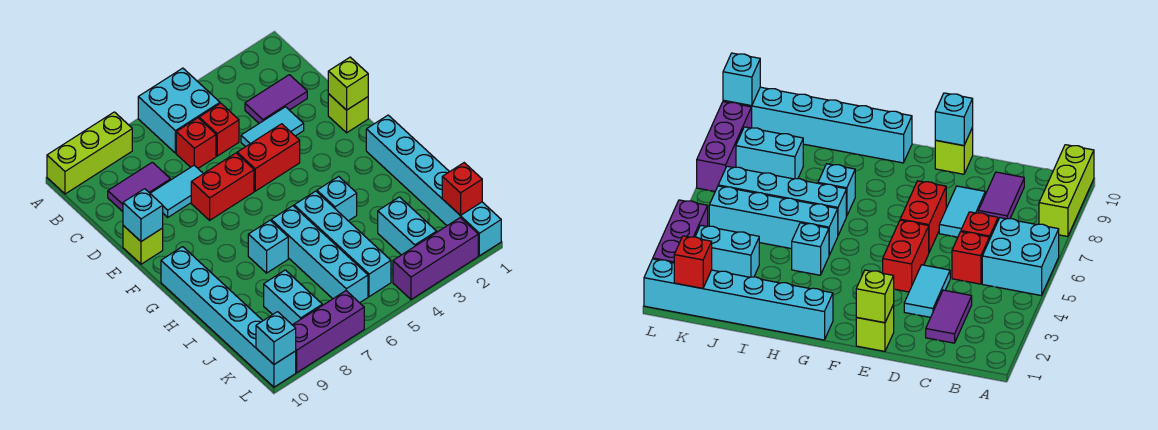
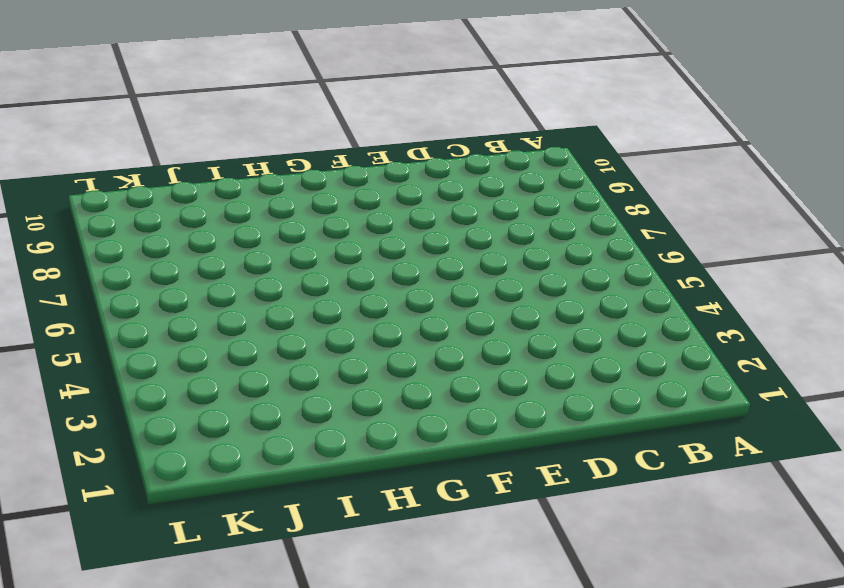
none -> cyan brick A5:B6 level 1
none -> lime brick A8:A10 level 1
none -> purple tile C2:C3 level 1

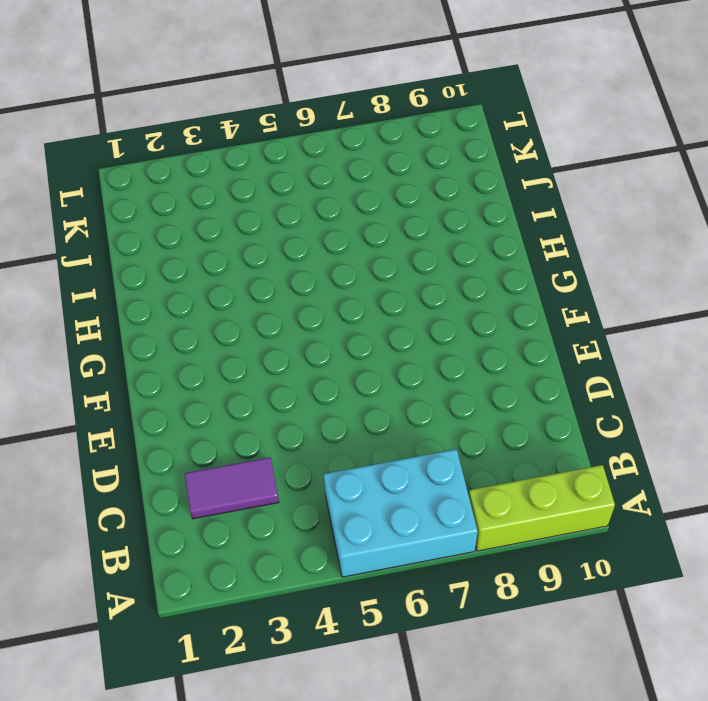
cyan brick A5:B7 level 1 -> cyan brick A5:B6 level 1
none -> red brick C5 level 1
none -> red brick C6 level 1
none -> purple tile C8:C9 level 1

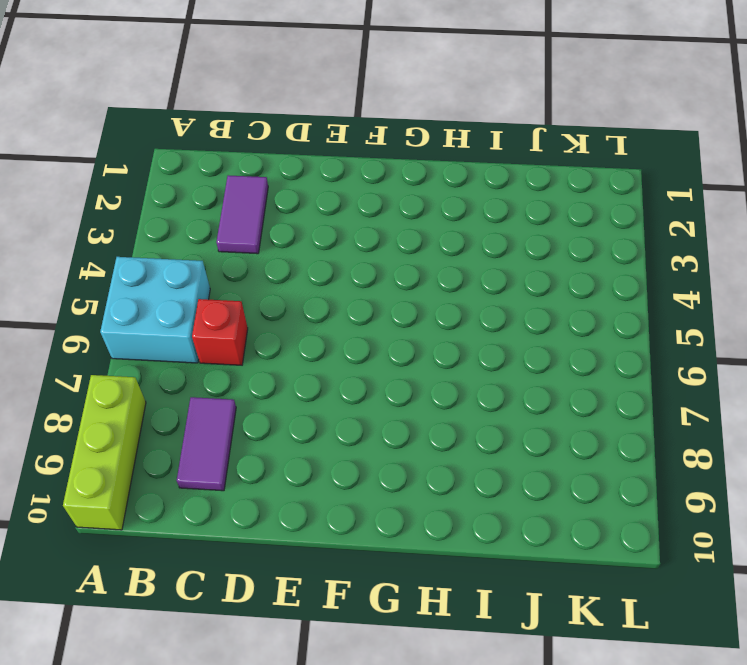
none -> red brick C5 level 1
none -> cyan tile D3:D4 level 1
none -> cyan tile D7:D8 level 1

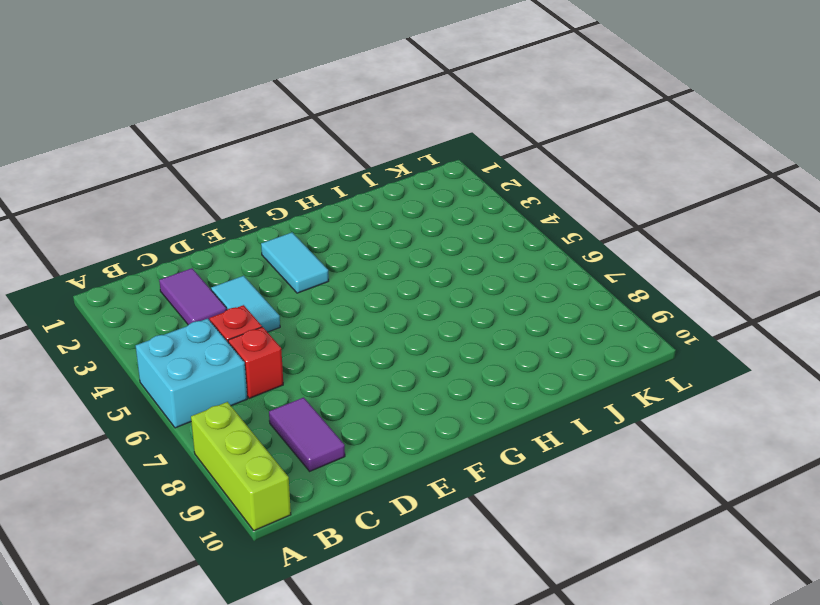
cyan tile F2:F3 level 1 -> cyan tile D7:D8 level 1
none -> lime brick E1 level 1
none -> red brick E4:E5 level 1
none -> red brick E6:E7 level 1

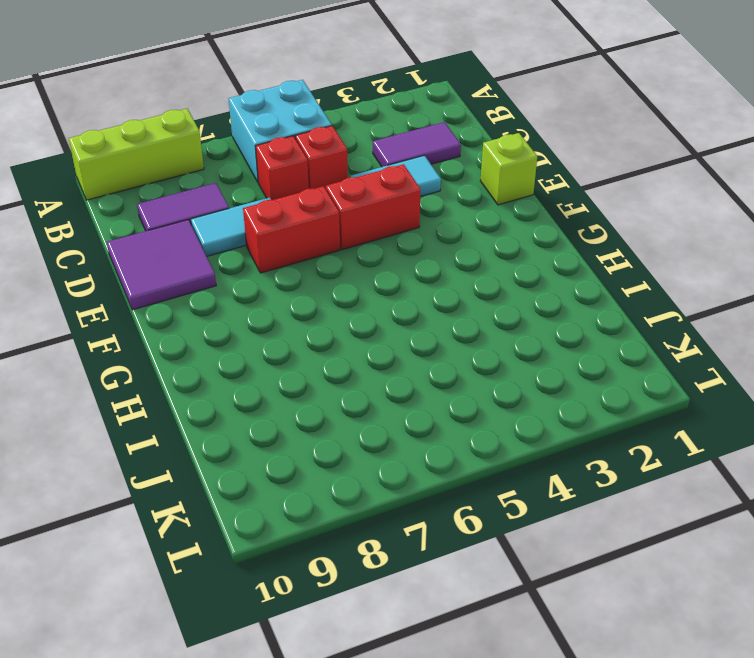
purple tile D9:E10 level 1 -> lime brick E10 level 1
none -> cyan brick G1:L1 level 1
none -> cyan brick G10:L10 level 1
none -> cyan brick H4 level 1

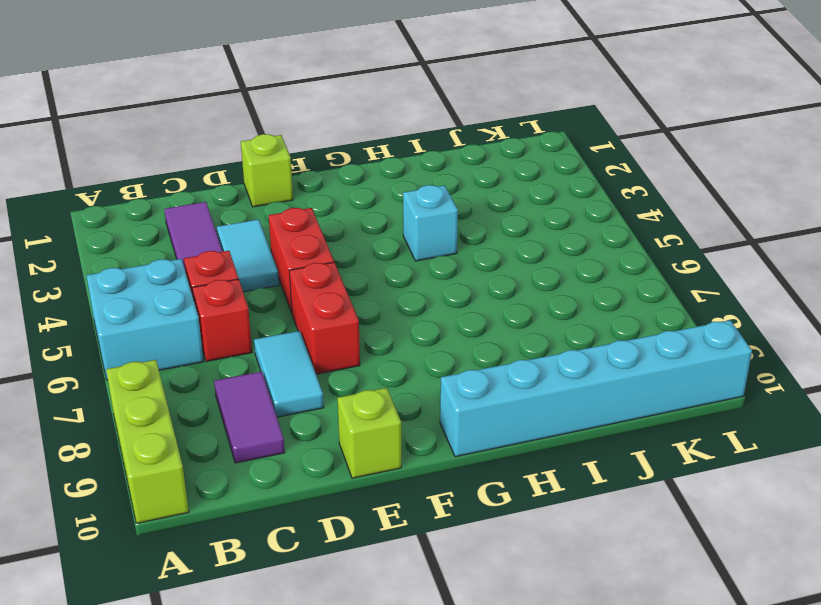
none -> cyan brick G1:L1 level 1
none -> cyan brick H5:K5 level 1
none -> cyan brick H6:K6 level 1

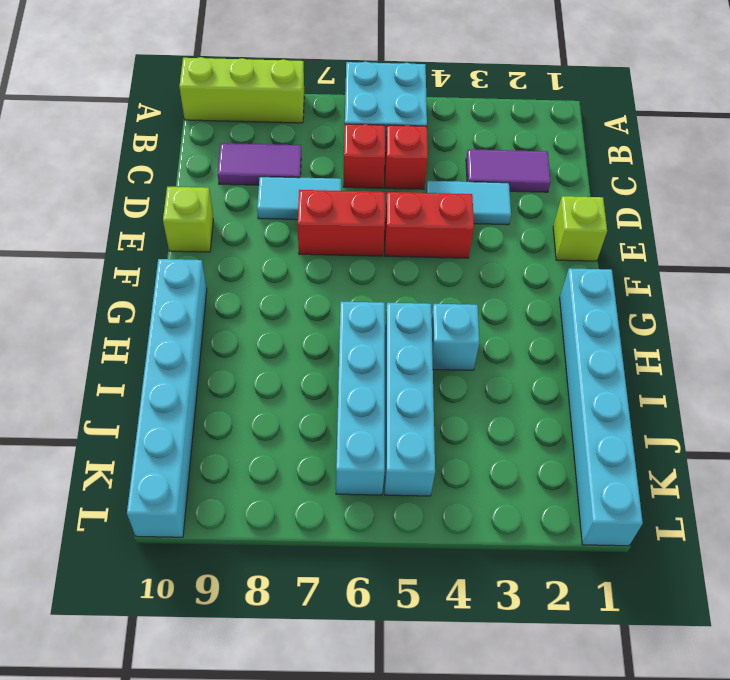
none -> cyan brick H7 level 1
none -> cyan brick J3:K3 level 1
none -> cyan brick J8:K8 level 1

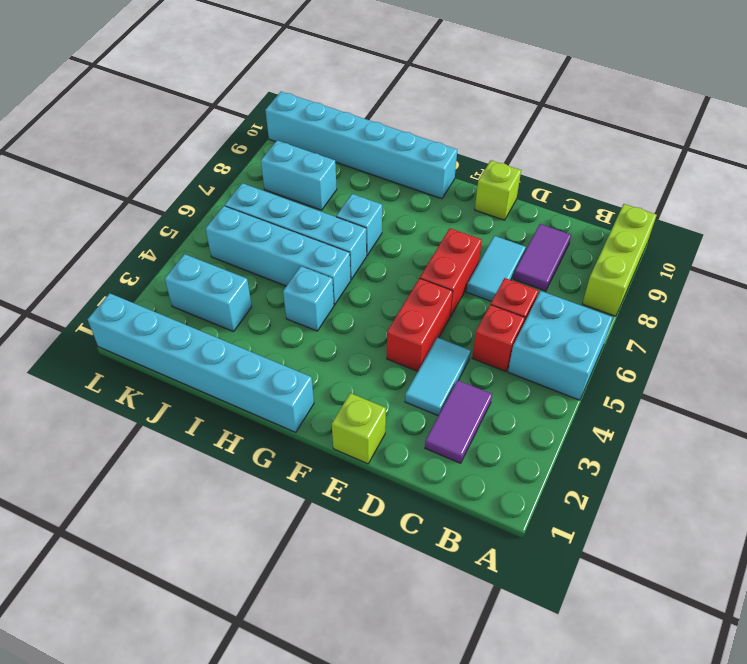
none -> purple brick L2:L4 level 1
none -> purple brick L7:L9 level 1
none -> lime brick E1 level 2

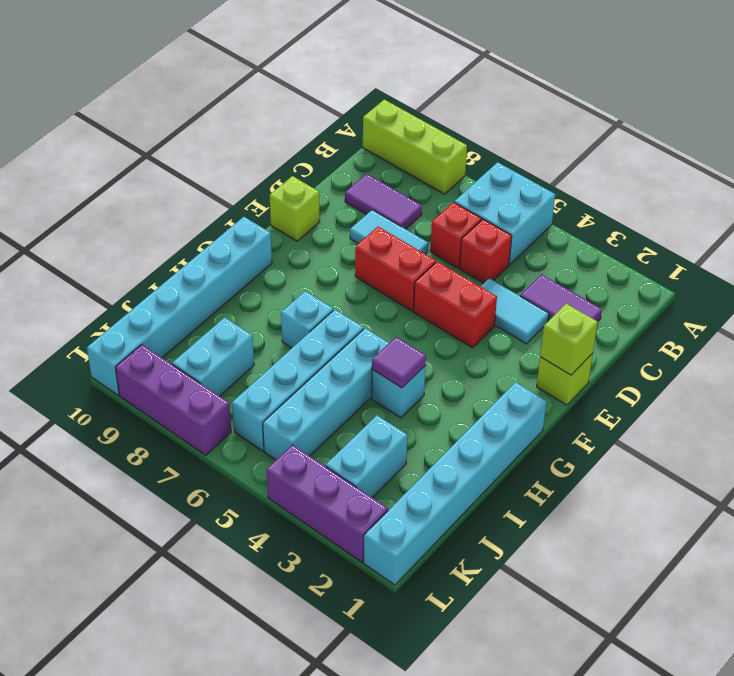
purple tile H4 level 2 -> none
none -> cyan brick E10 level 2
none -> red brick K1 level 2
none -> cyan brick L10 level 2

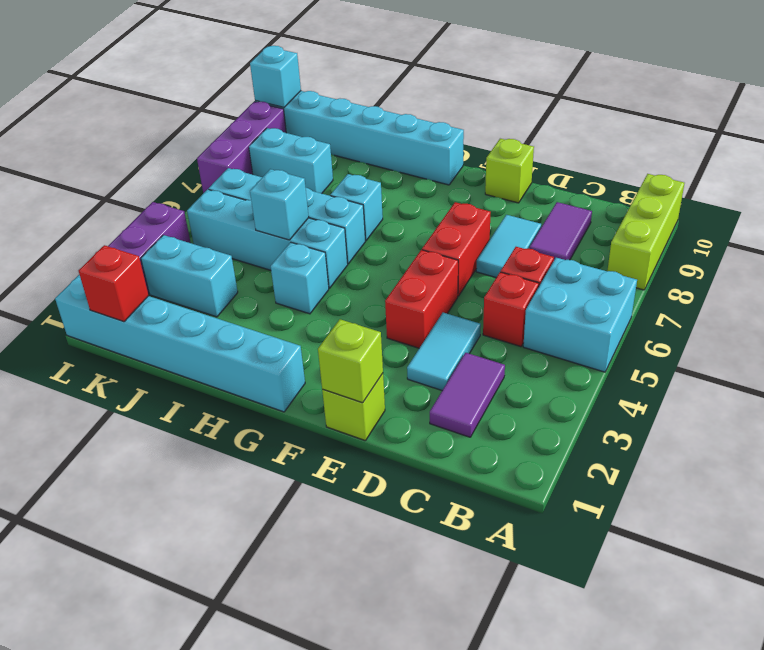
cyan brick I5 level 2 -> cyan brick E10 level 2

